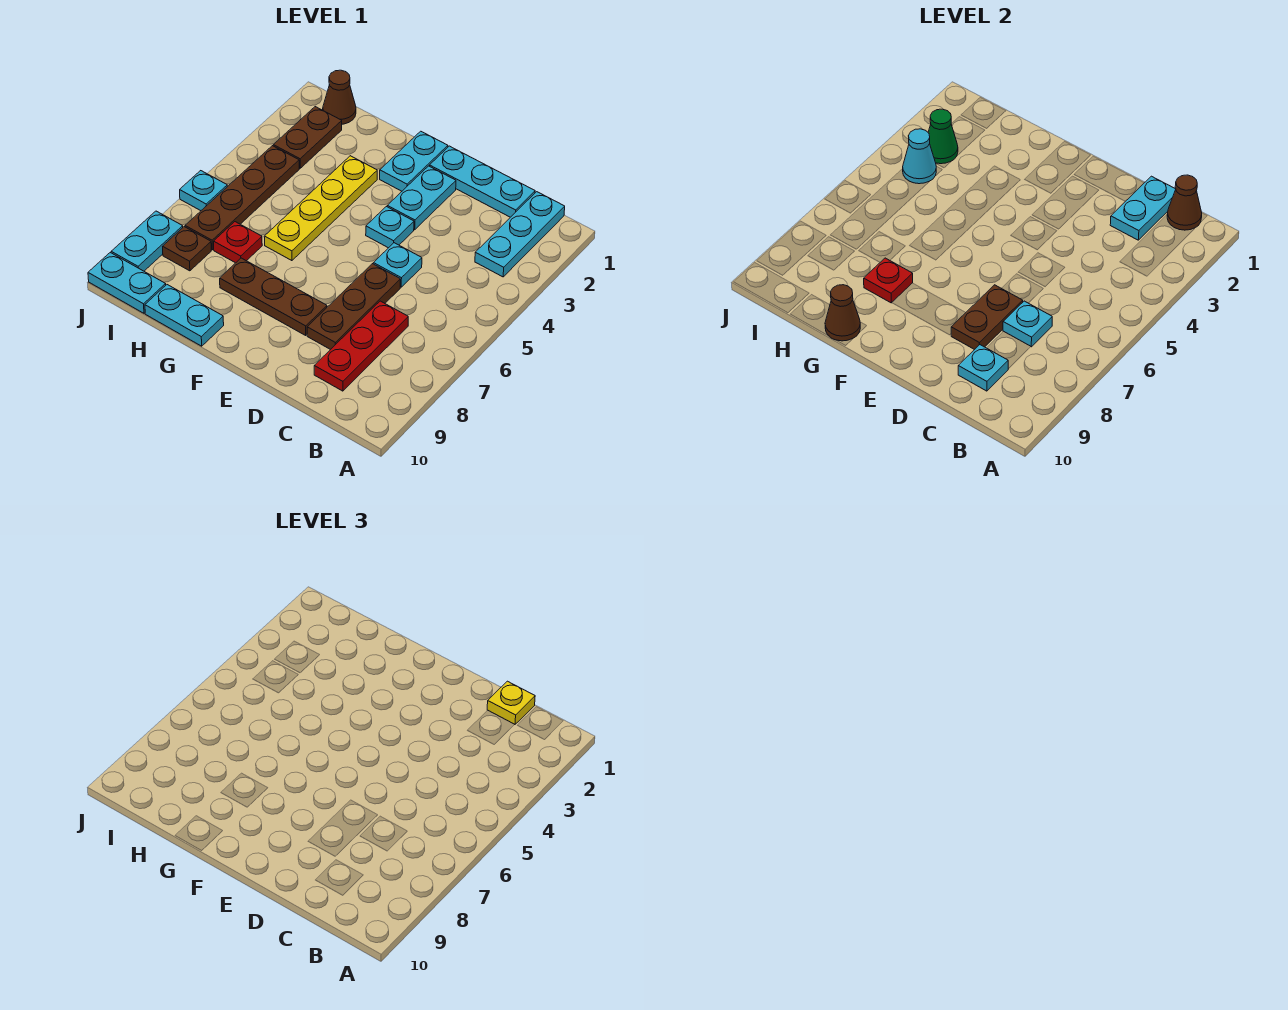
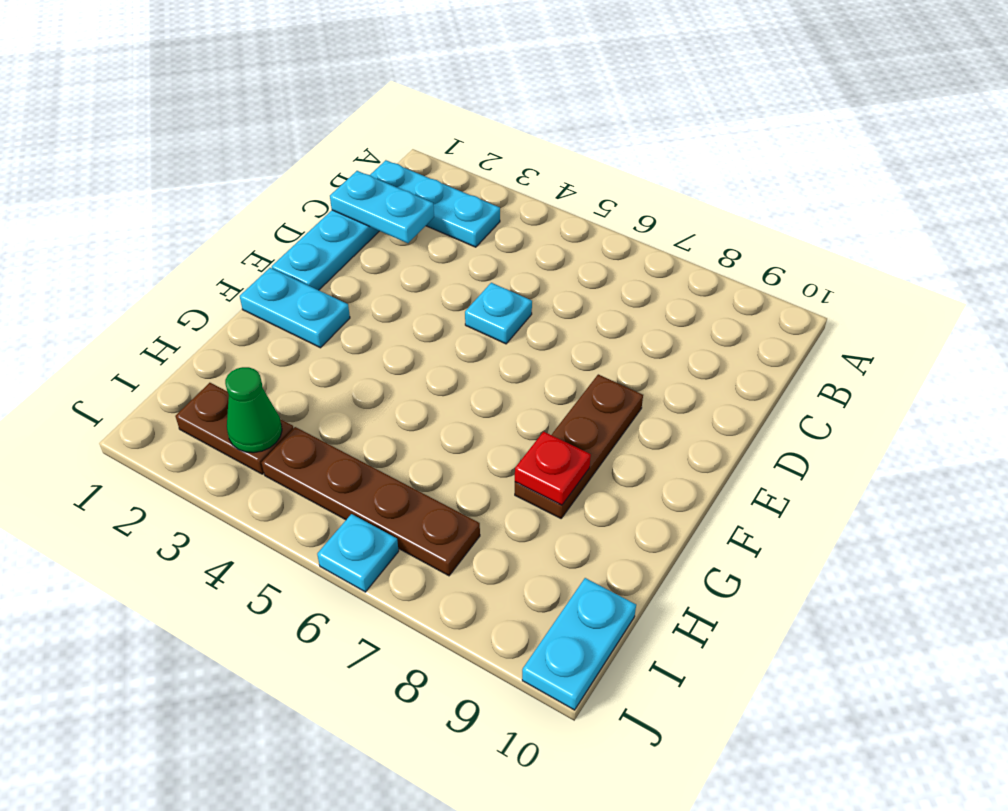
none -> red plate C7:C9 level 1
none -> brown plate D6:D8 level 1
none -> cyan plate E2:E3 level 1

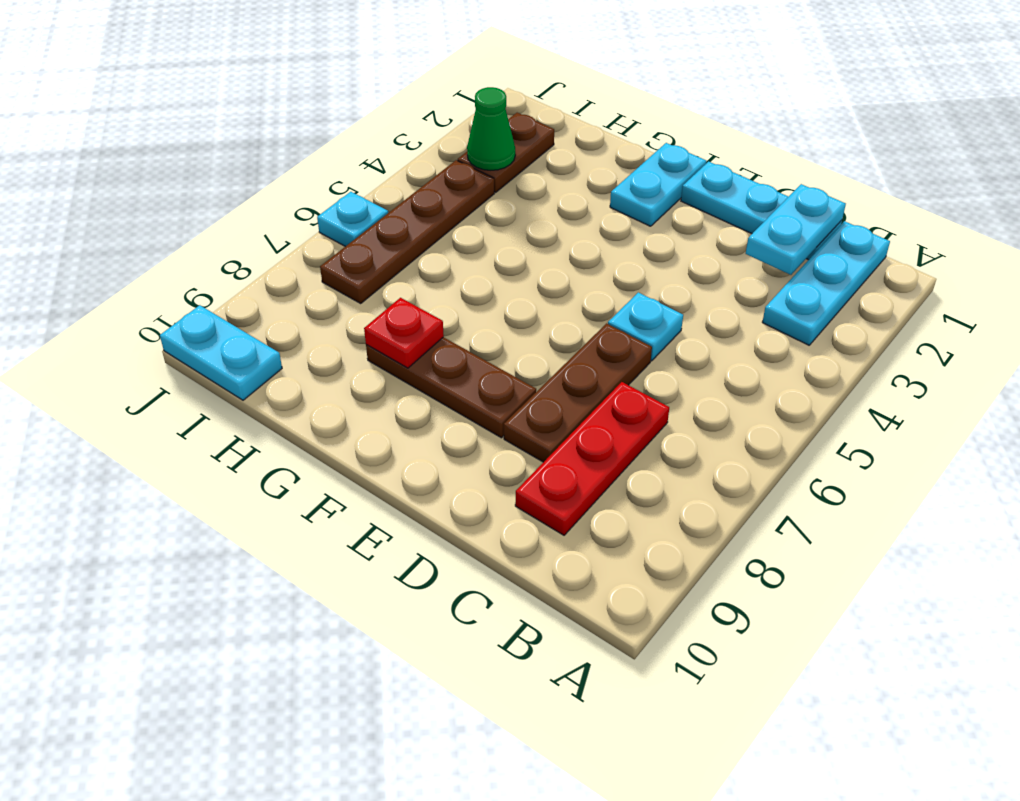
none -> cyan plate E2:E3 level 1
none -> cyan plate E4 level 1
none -> yellow plate G3:G6 level 1

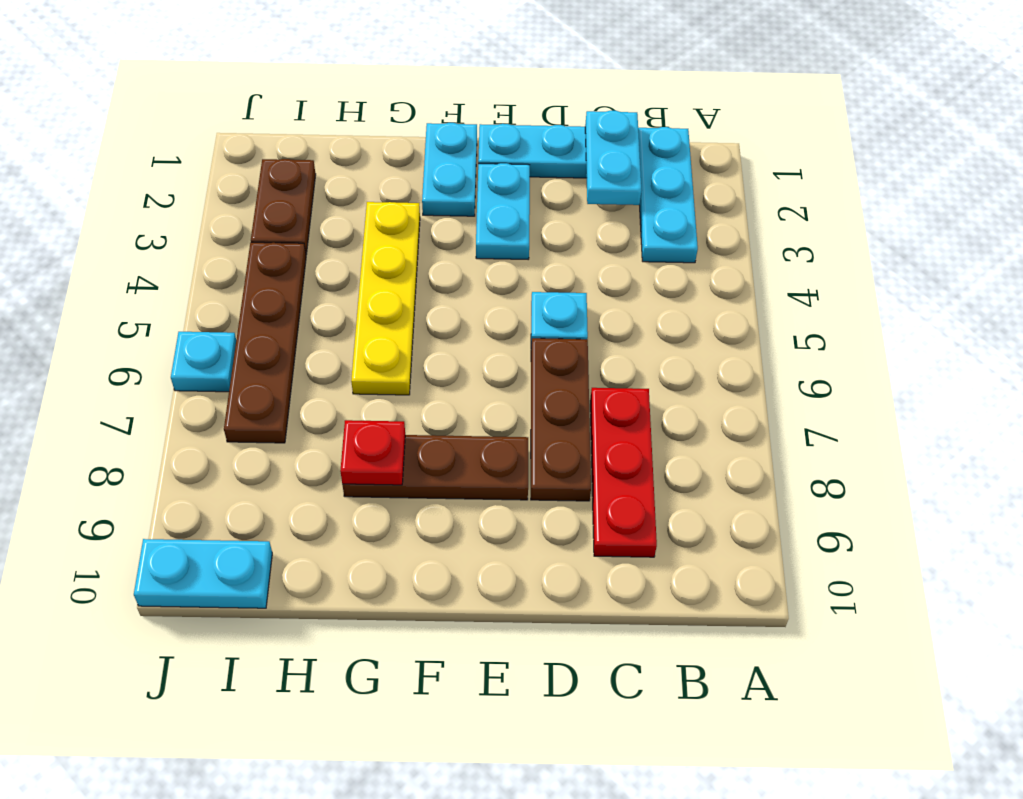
none -> cyan plate E4 level 1
none -> cyan plate G10:H10 level 1
none -> red plate H7 level 1

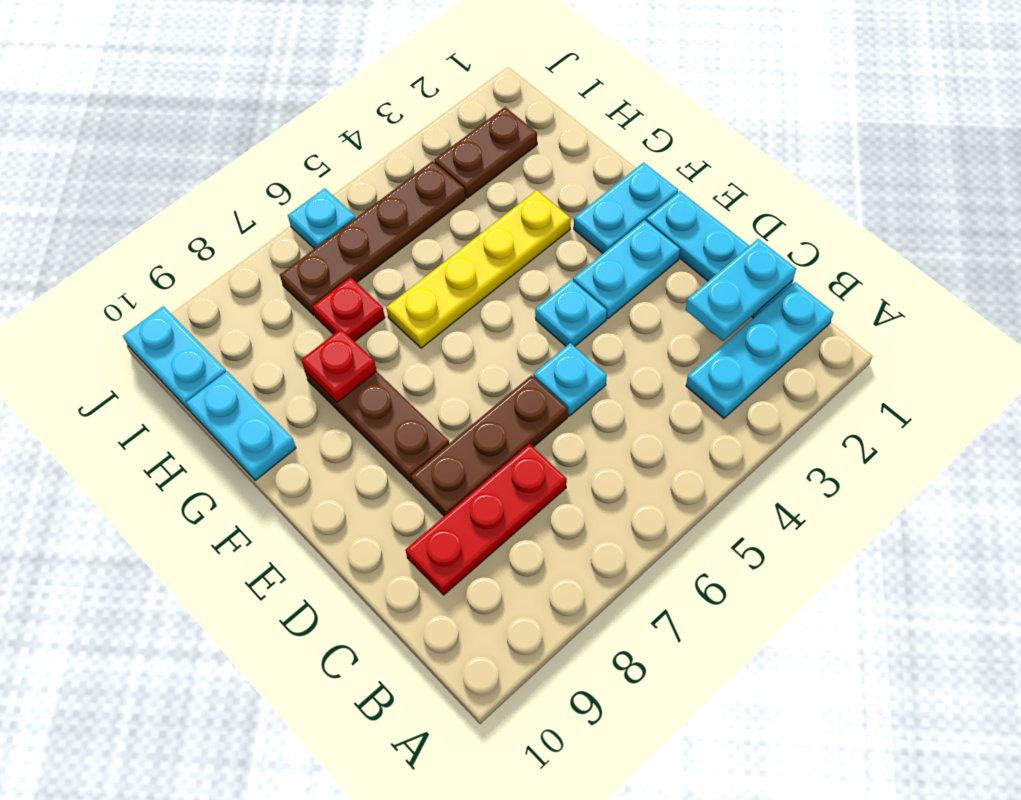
none -> brown cone I1 level 1
none -> brown plate I8 level 1
none -> cyan plate J8:J9 level 1

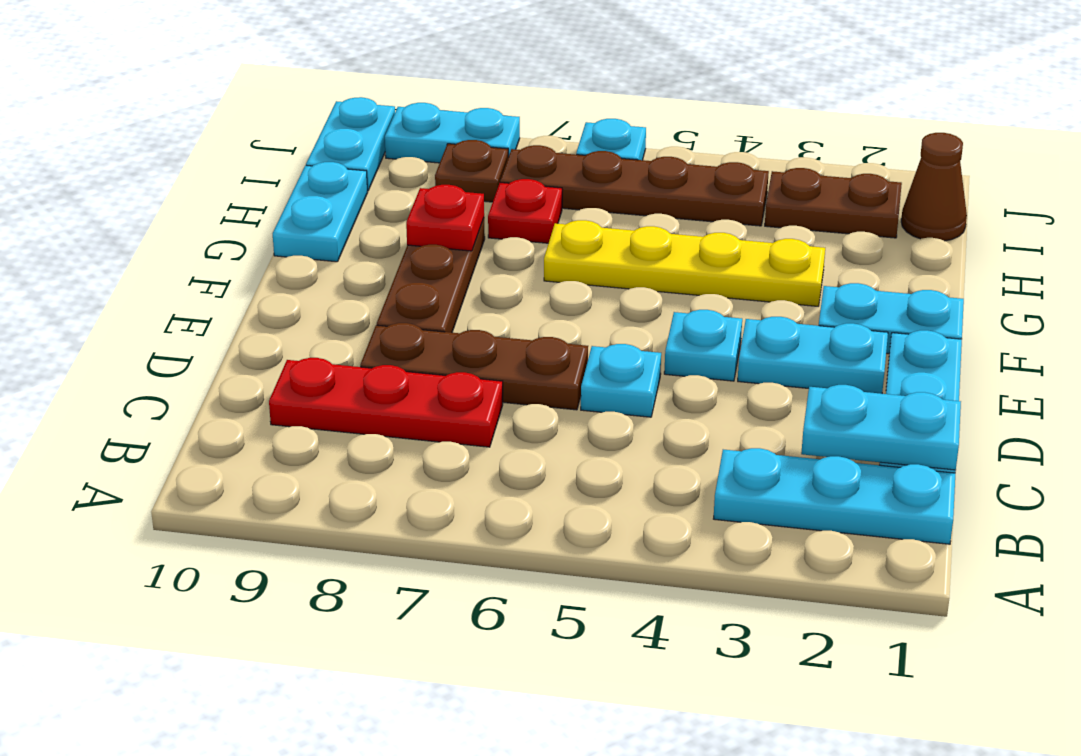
none -> brown cone B1 level 2
none -> cyan plate C7 level 2
none -> cyan plate C9 level 2

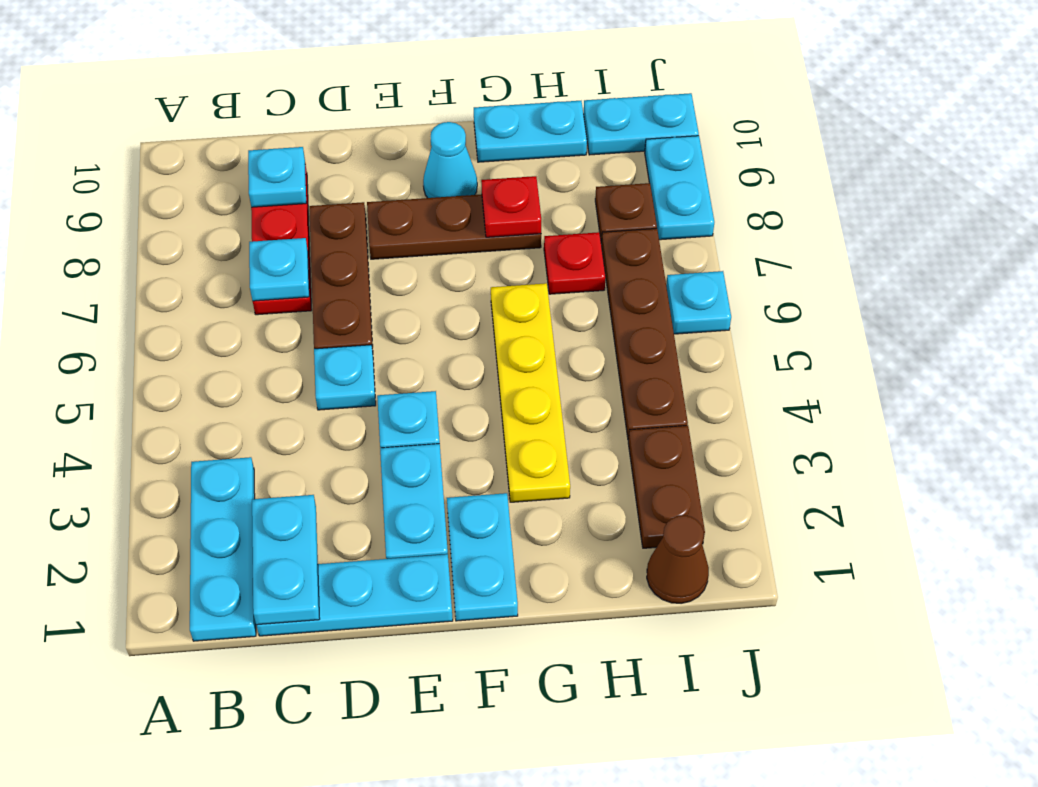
cyan cone F9 level 1 -> cyan cone I4 level 2
none -> brown cone B1 level 2
none -> brown plate D7:D8 level 2
none -> brown cone G10 level 2

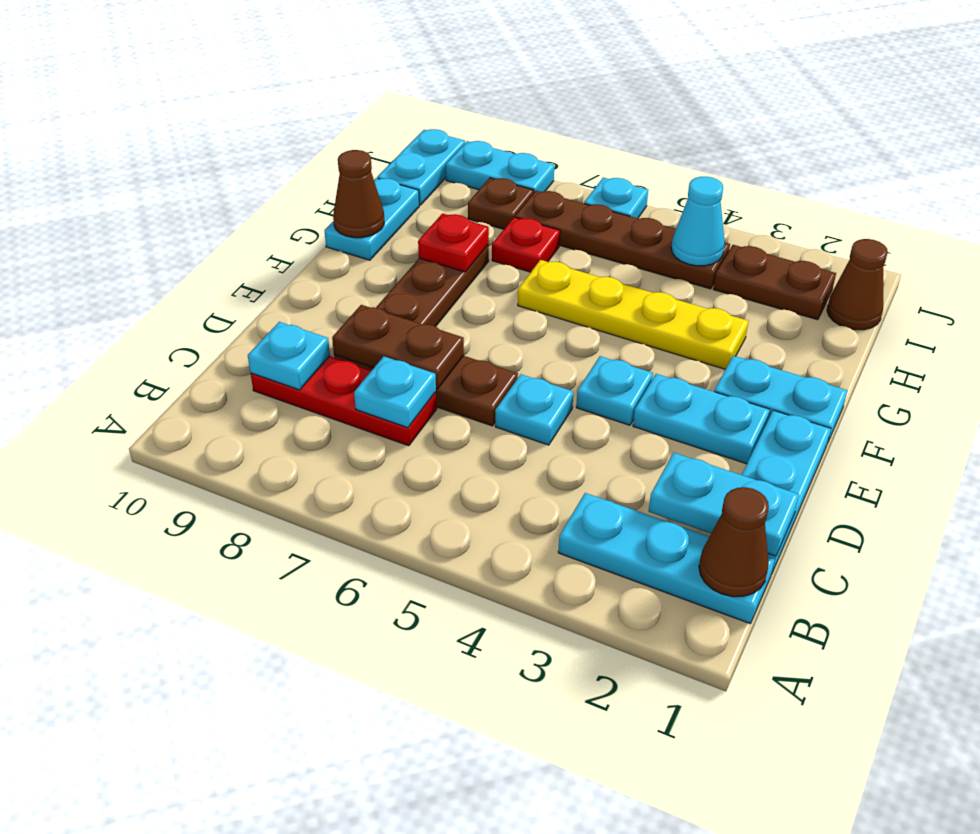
none -> green cone I3 level 2
none -> yellow plate C1 level 3

